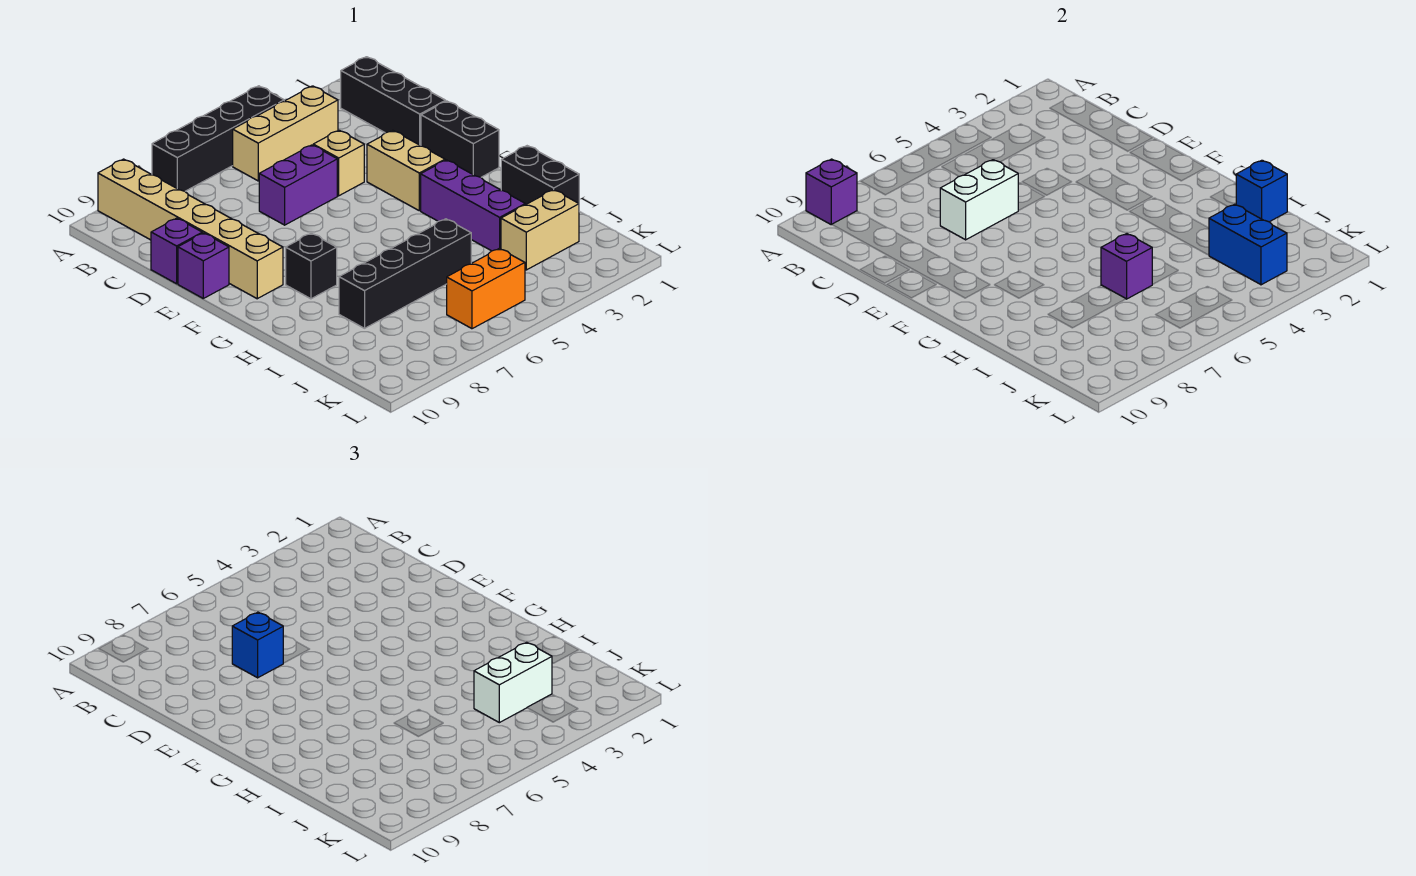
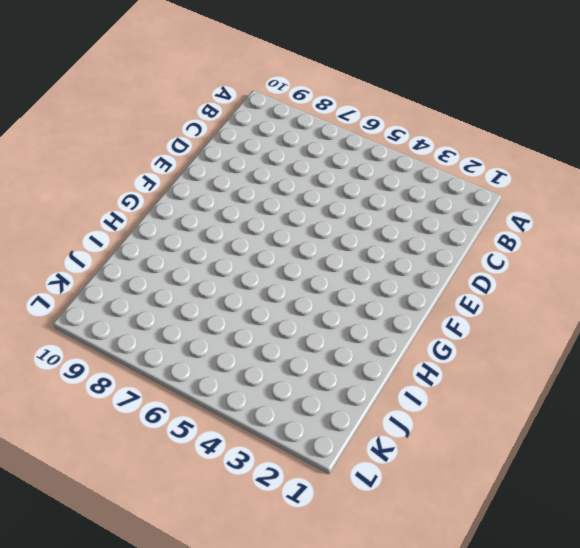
none -> black brick A4:A7 level 1
none -> tan brick A9:F9 level 1
none -> black brick B1:D1 level 1

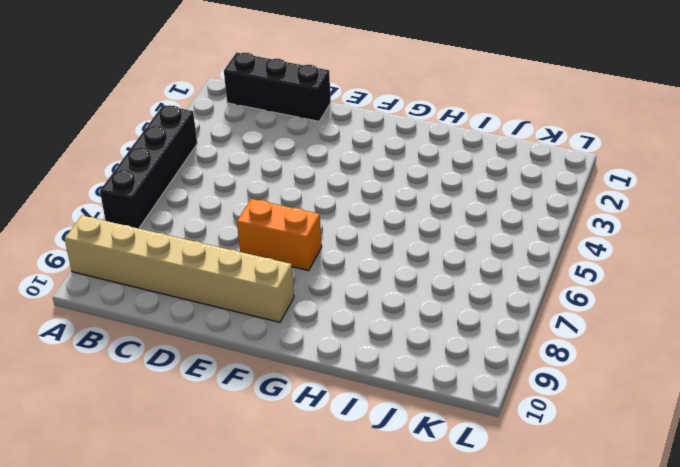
orange brick E7:F7 level 1 -> orange brick K5:K6 level 1
none -> tan brick B3:B5 level 1
none -> tan brick D4 level 1
none -> purple brick D5:D6 level 1

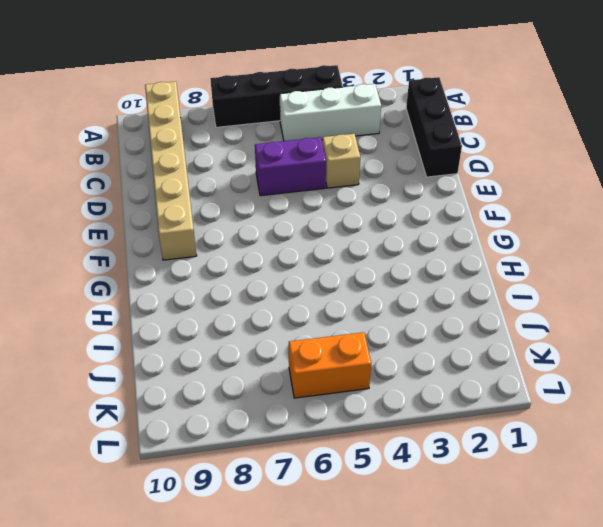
white brick B3:B5 level 1 -> tan brick B3:B5 level 1
none -> purple brick D10 level 1
none -> black brick E1:F1 level 1
none -> tan brick E3:F3 level 1

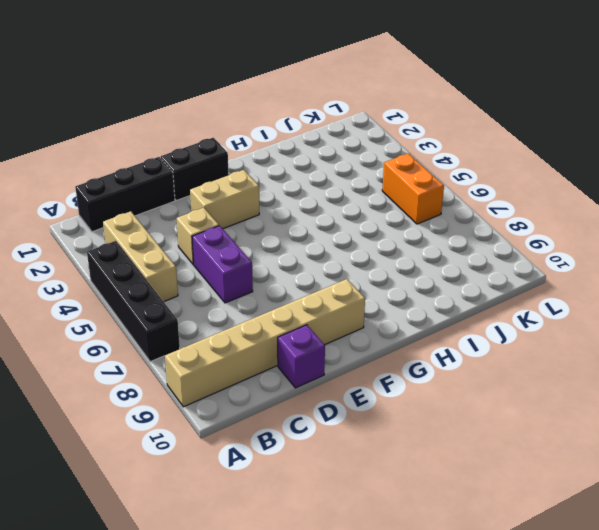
none -> purple brick E10 level 1
none -> purple brick G3:I3 level 1
none -> black brick G8 level 1

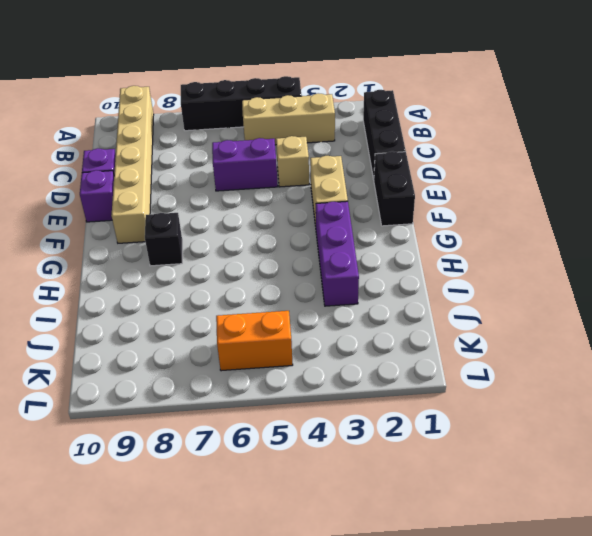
none -> black brick H1:I1 level 1
none -> black brick I5:I8 level 1
none -> tan brick J2:J3 level 1

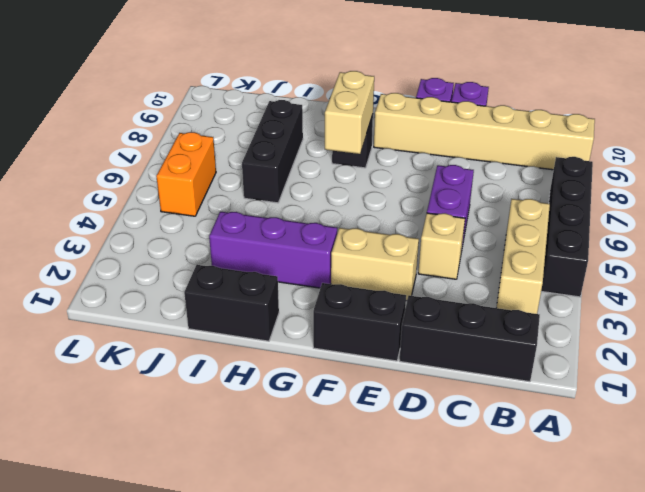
tan brick G7:G8 level 2 -> tan brick J2:J3 level 1
black brick I6:I8 level 1 -> black brick I5:I8 level 1
none -> purple brick A9 level 2
none -> white brick D6:D7 level 2
none -> blue brick I1 level 2

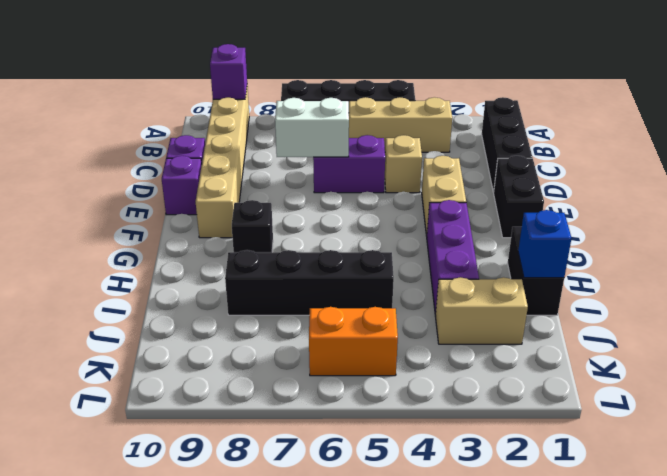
none -> purple brick I6 level 2
none -> blue brick J3:K3 level 2
none -> blue brick D7 level 3

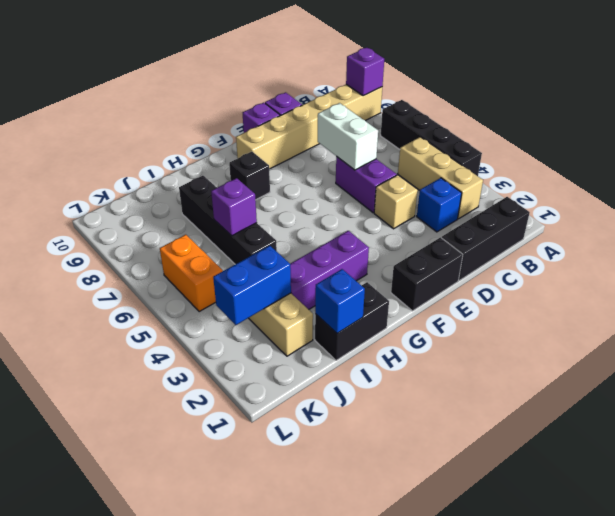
blue brick C3 level 1 -> blue brick D7 level 3
none -> tan brick E3:F3 level 1
none -> white brick J3:J4 level 3

